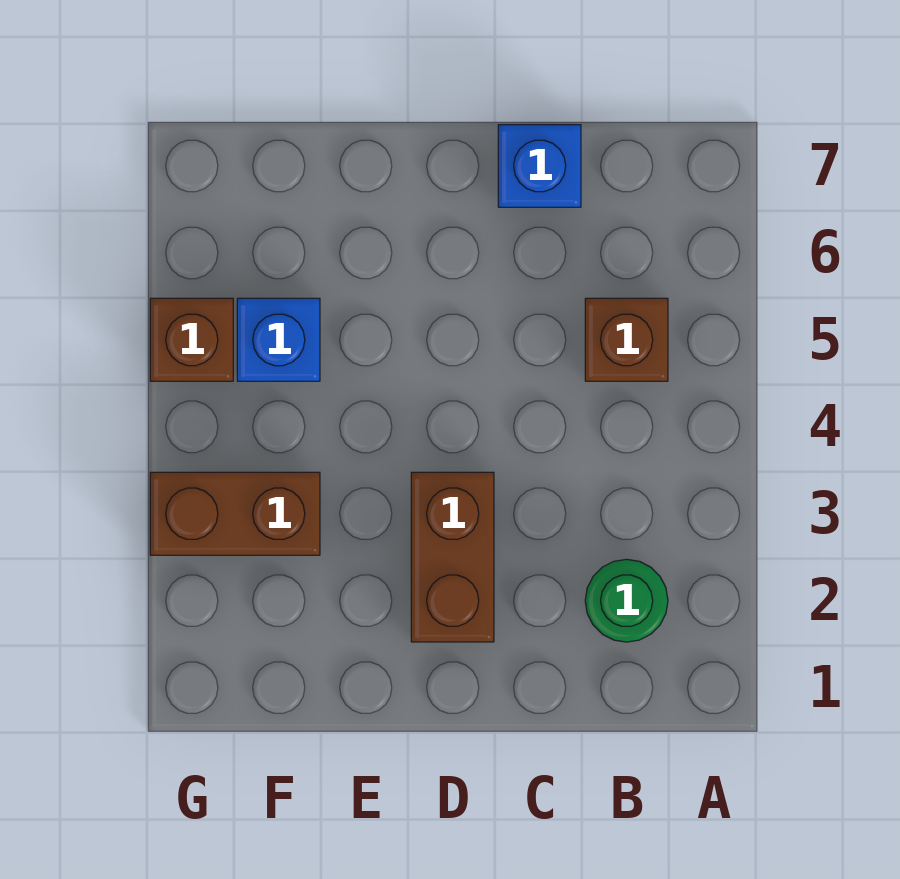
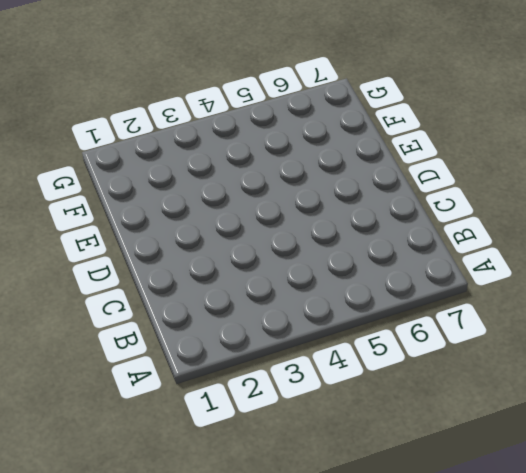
none -> green round brick B2 level 1
none -> brown brick B5 level 1

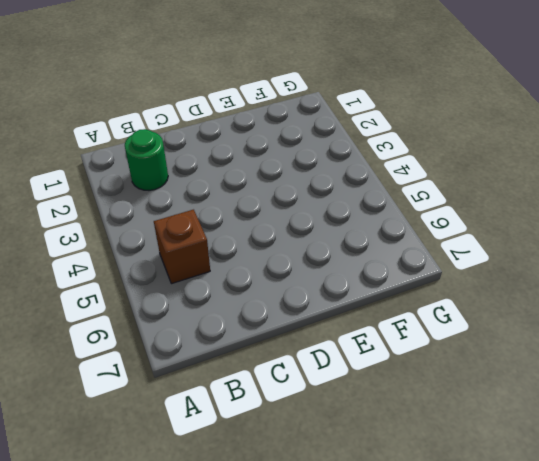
none -> blue brick C7 level 1
none -> brown brick D2:D3 level 1

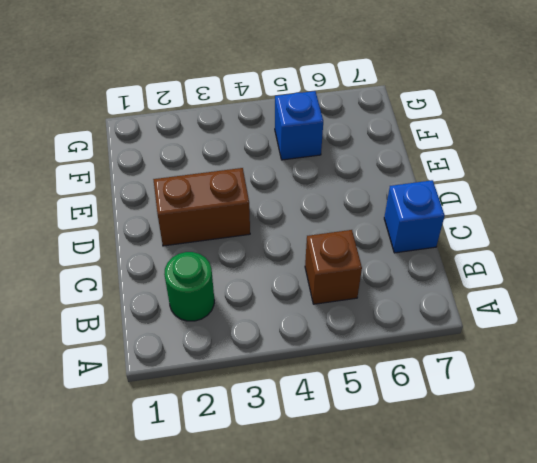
none -> brown brick F3:G3 level 1
none -> brown brick G5 level 1

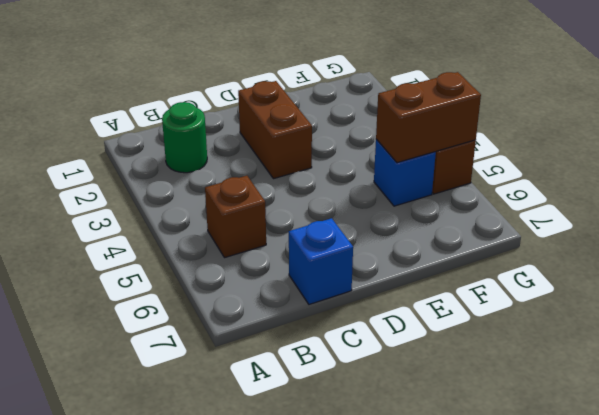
brown brick F5:G5 level 2 -> brown brick F3:G3 level 1

